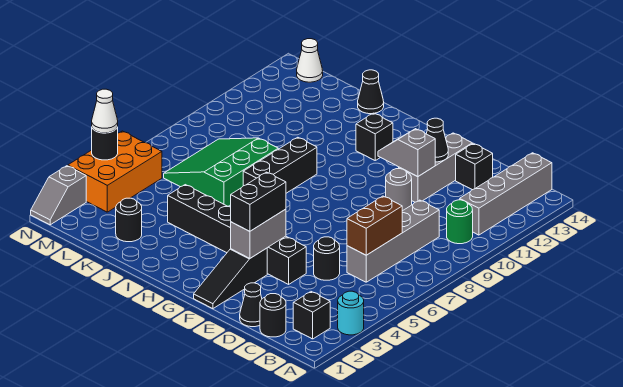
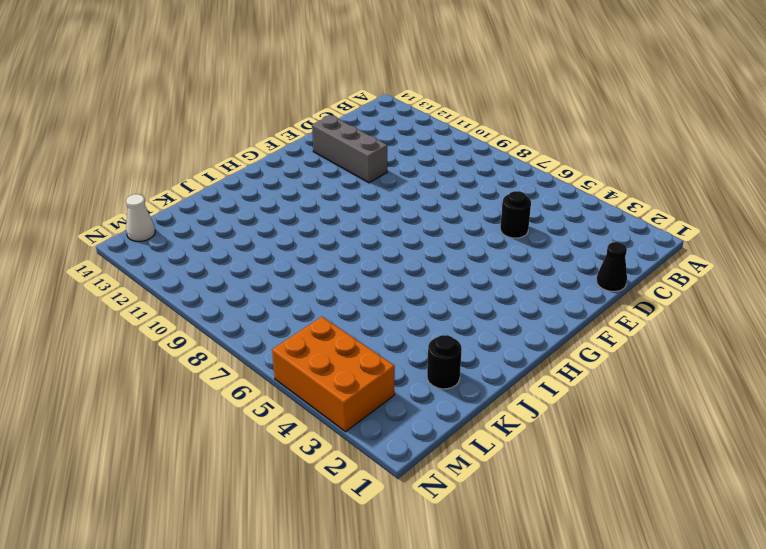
none -> cyan round brick A3 level 1
none -> black brick B2 level 1
none -> green round brick B10 level 1

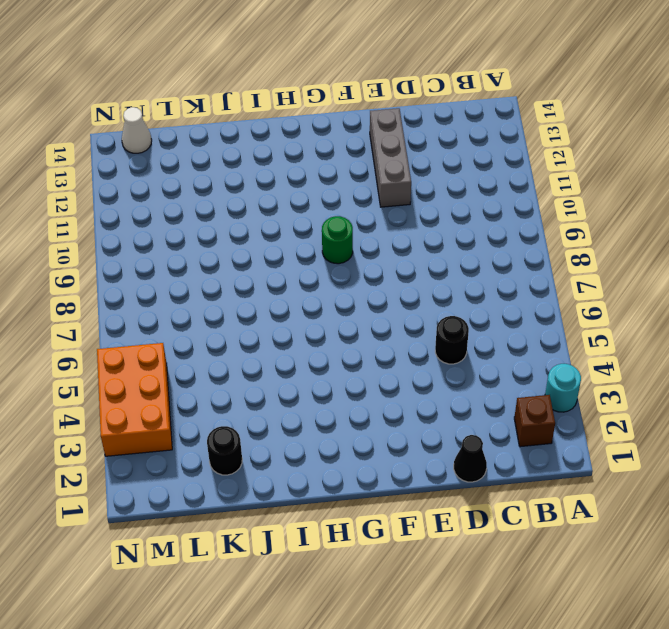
brown brick B2 level 1 -> black brick B2 level 1
green round brick G9 level 1 -> green round brick B10 level 1
none -> grey brick B11:B14 level 1
none -> black round brick C1 level 1
none -> grey brick C6:C9 level 1

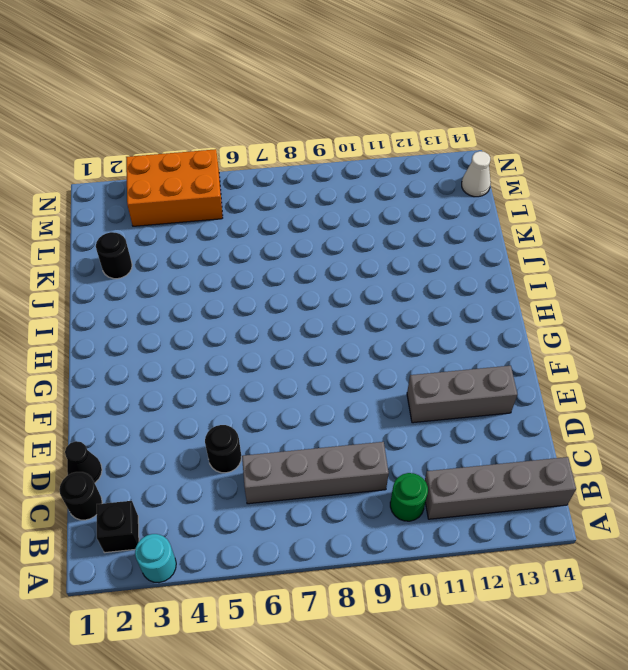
none -> black brick D13 level 1
none -> black brick E4:J4 level 1
none -> grey round brick E10 level 1

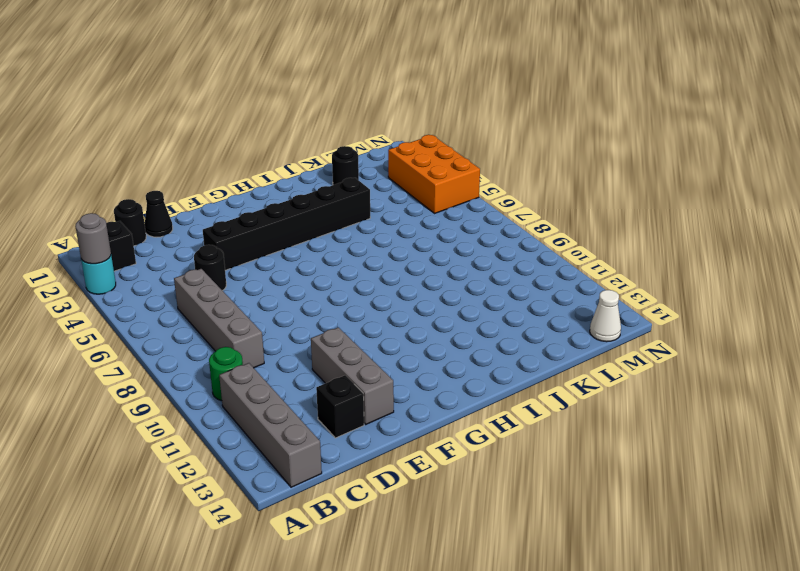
grey round brick A3 level 2 -> grey round brick E10 level 1
none -> black slope F1:F3 level 1 top 3
none -> black brick H12 level 1
none -> black brick I7:I9 level 1

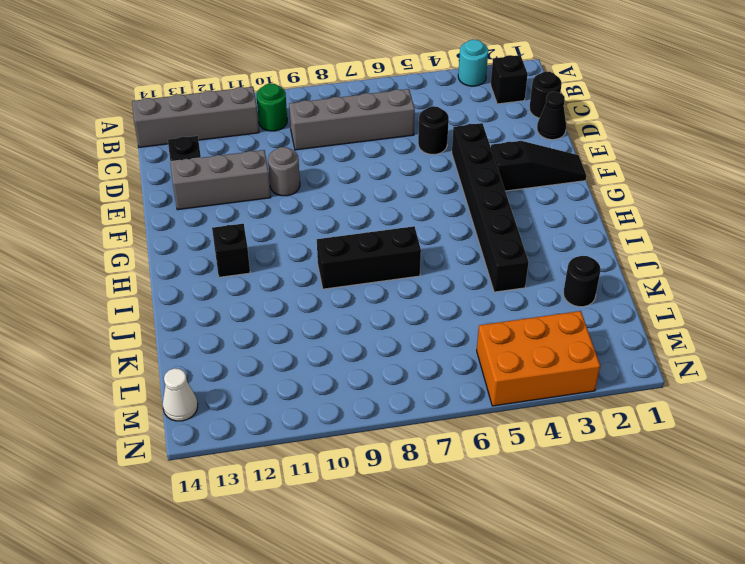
none -> green slope J6:L8 level 1 top J
none -> black cone J14 level 1
none -> grey slope N1:N2 level 1 top 2

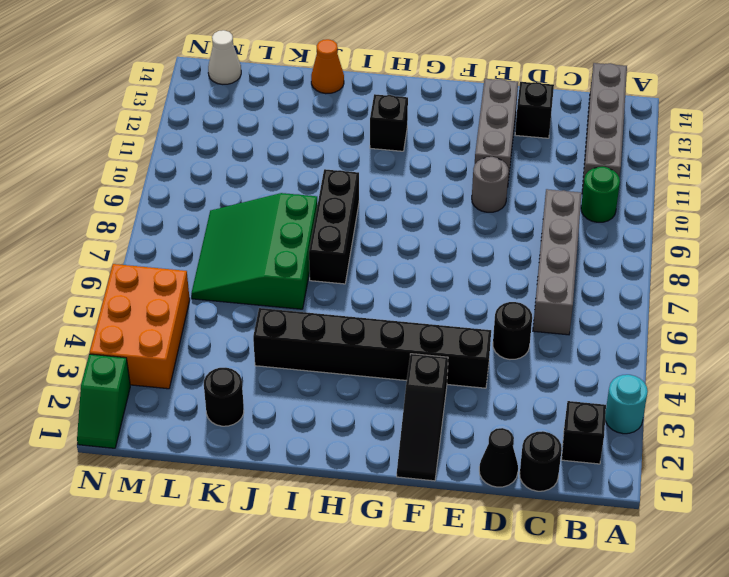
orange cone J14 level 1 -> black cone J14 level 1
green slope N1:N2 level 1 top 2 -> grey slope N1:N2 level 1 top 2
none -> brown brick C6:C7 level 2
none -> grey slope E11:F11 level 2 top E
none -> black cone E12 level 2

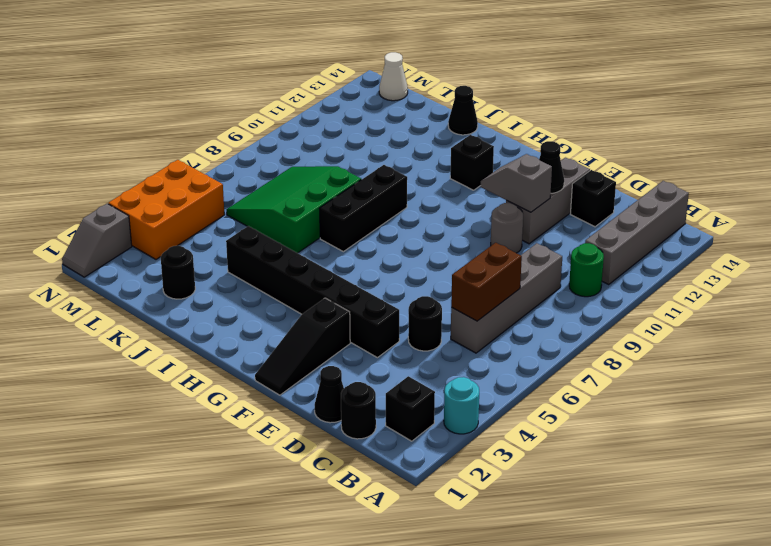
none -> grey brick F3:F4 level 2
none -> black round brick N4 level 2
none -> black brick F3:F4 level 3

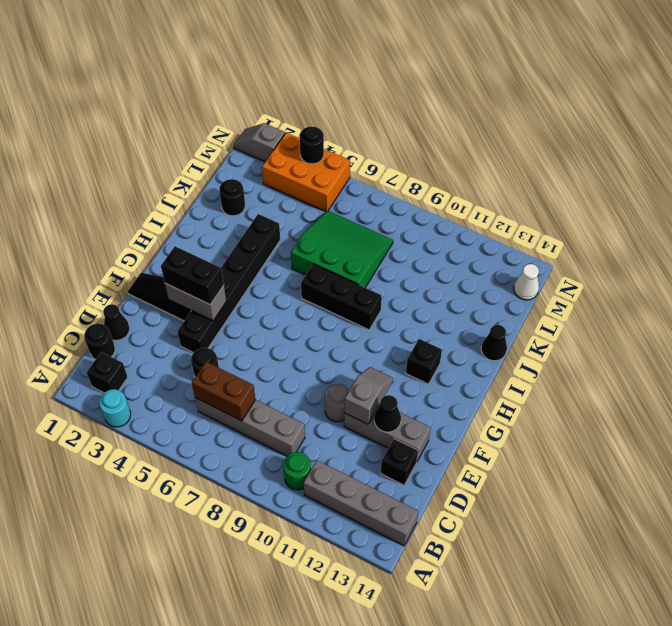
none -> white cone N4 level 3

